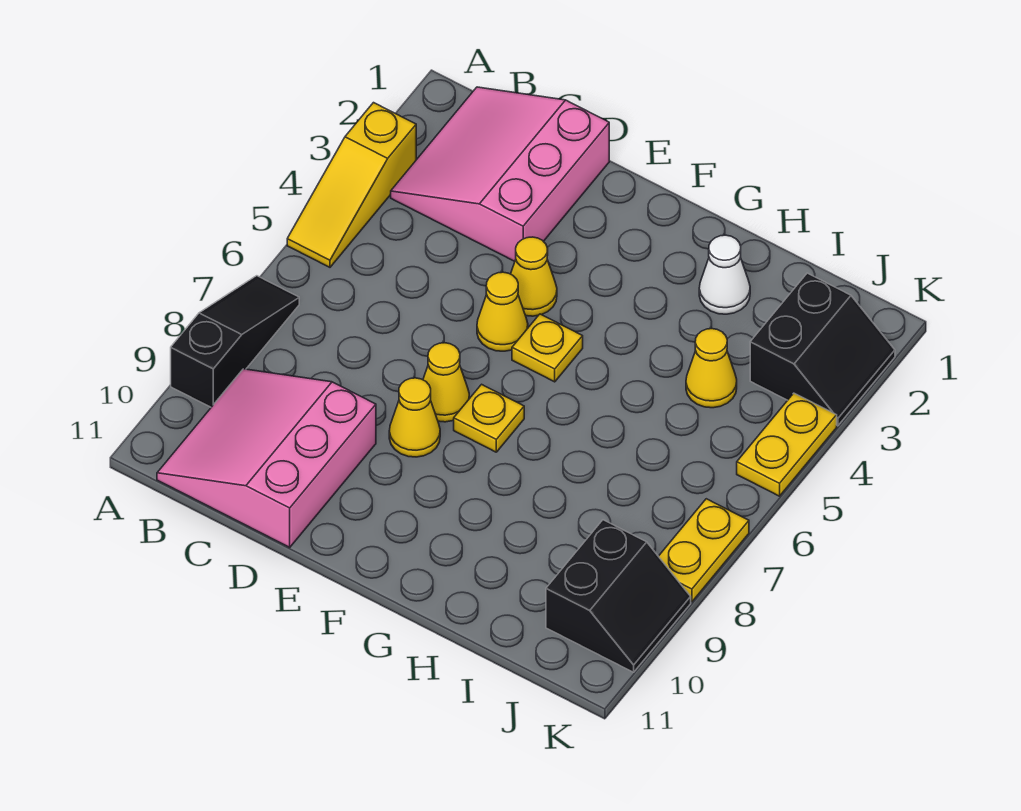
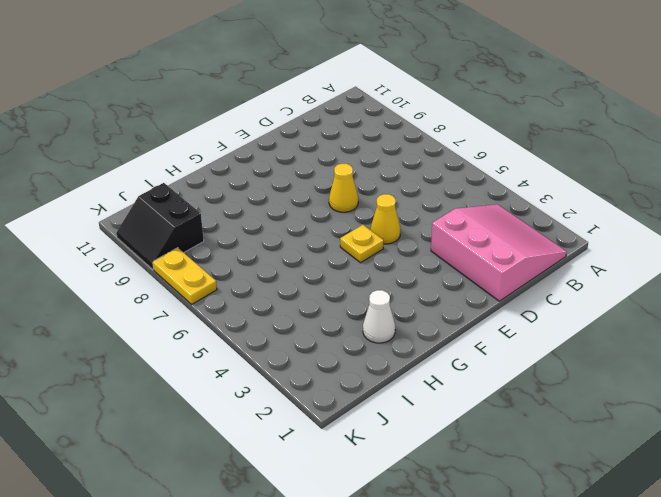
none -> yellow slope A3:A5 level 1 top 3
none -> black slope A7:A9 level 1 top 9
none -> pink slope B9:D11 level 1 top D

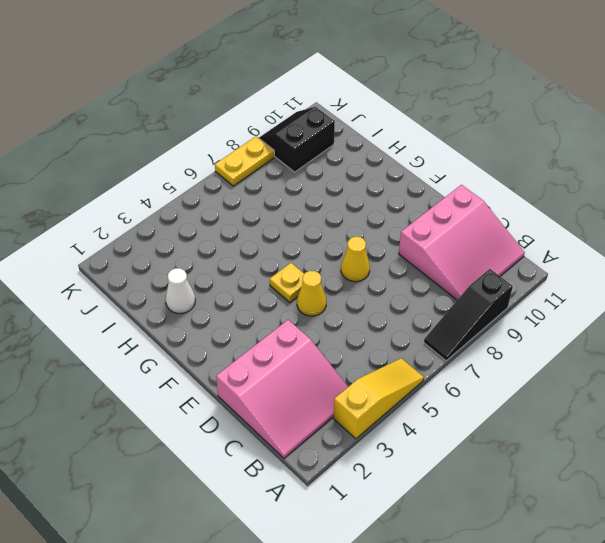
none -> yellow cone E4 level 1
none -> yellow cone E8 level 1
none -> yellow plate F7 level 1

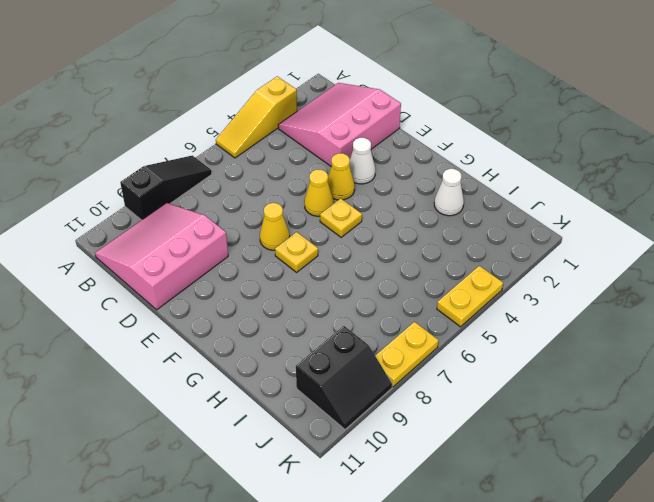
white cone E3 level 1 -> none
none -> yellow cone E8 level 1
none -> yellow cone I4 level 1
none -> black slope J2:K3 level 1 top J

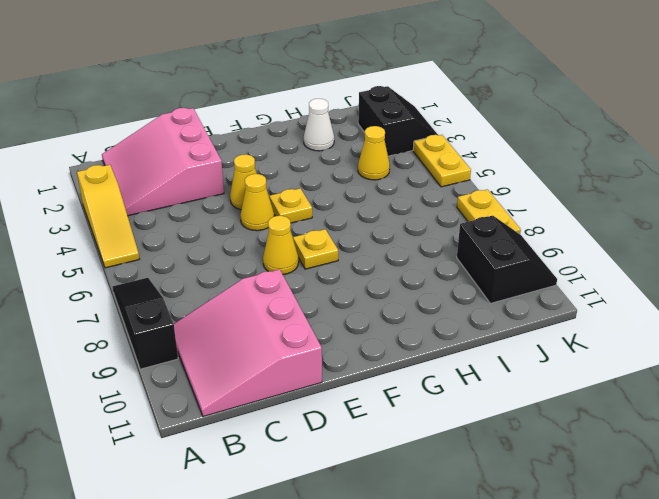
none -> yellow cone E8 level 1

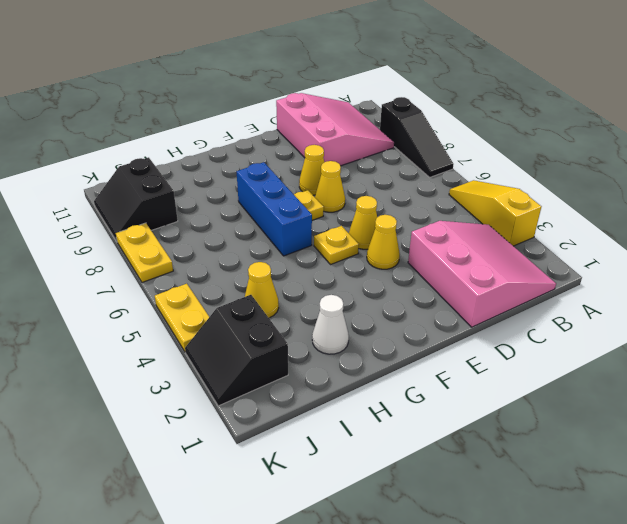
blue brick G6:G8 level 1 -> none

